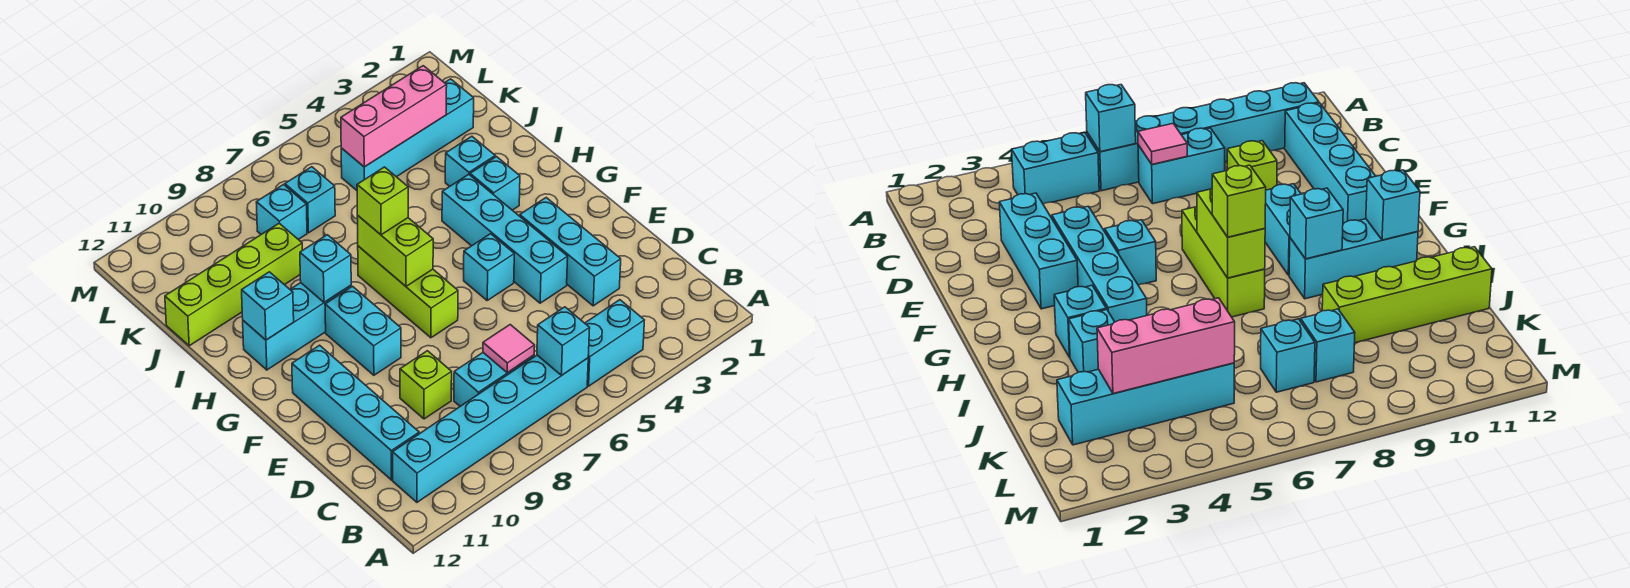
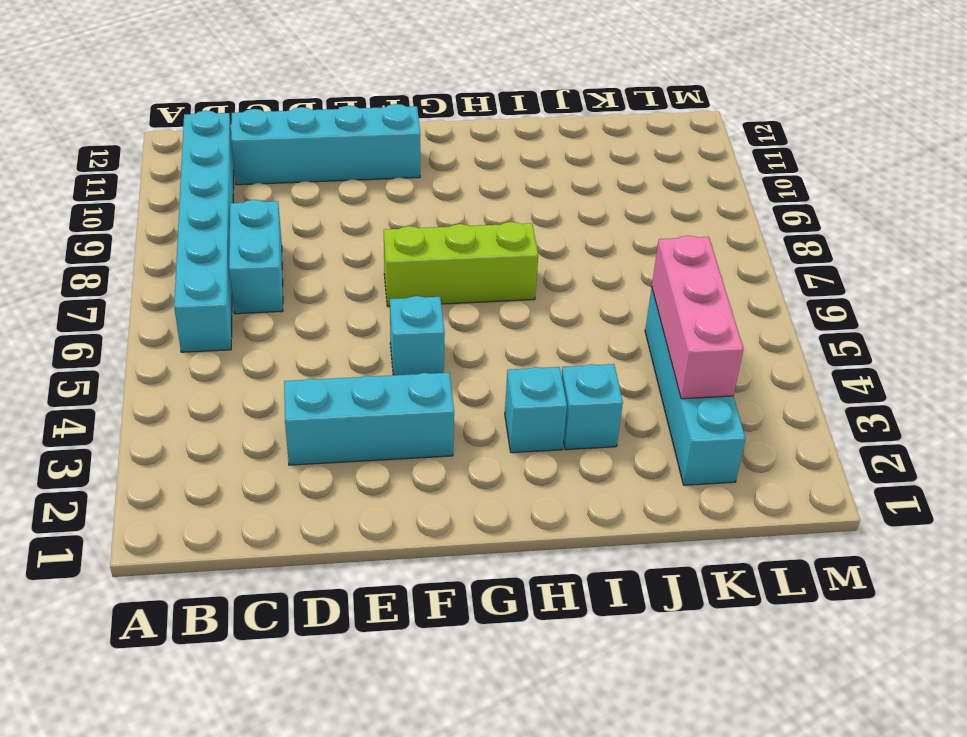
none -> cyan brick B4:B5 level 1
none -> lime brick D9 level 1
none -> cyan brick E4:H4 level 1

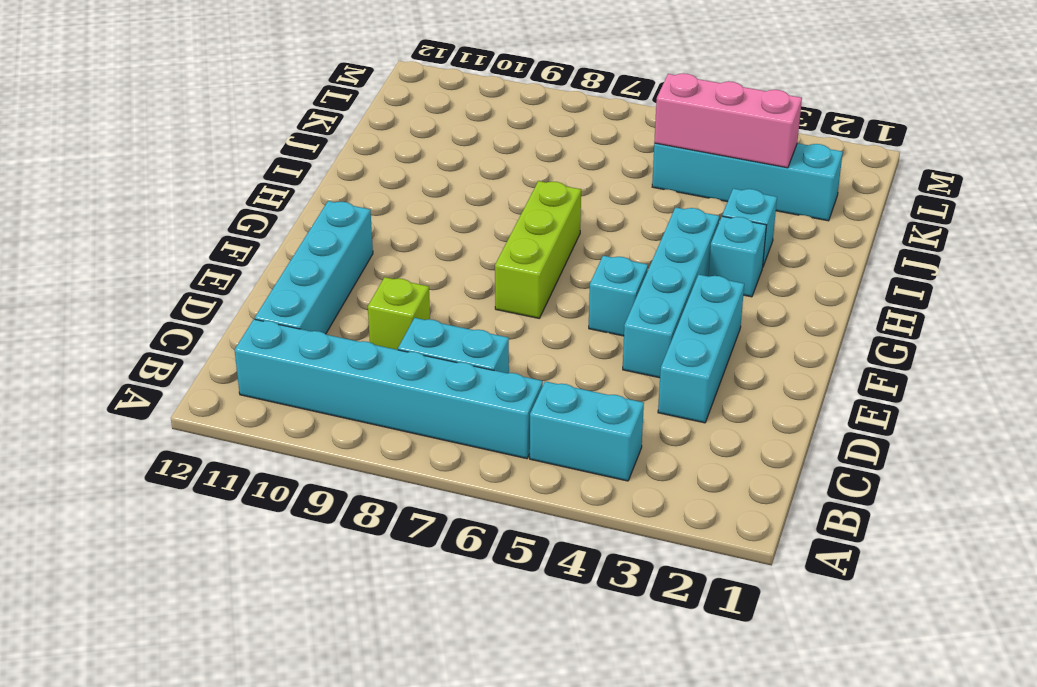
none -> cyan brick F9:G9 level 1
none -> cyan brick H9:H11 level 1
none -> lime brick J9:J12 level 1

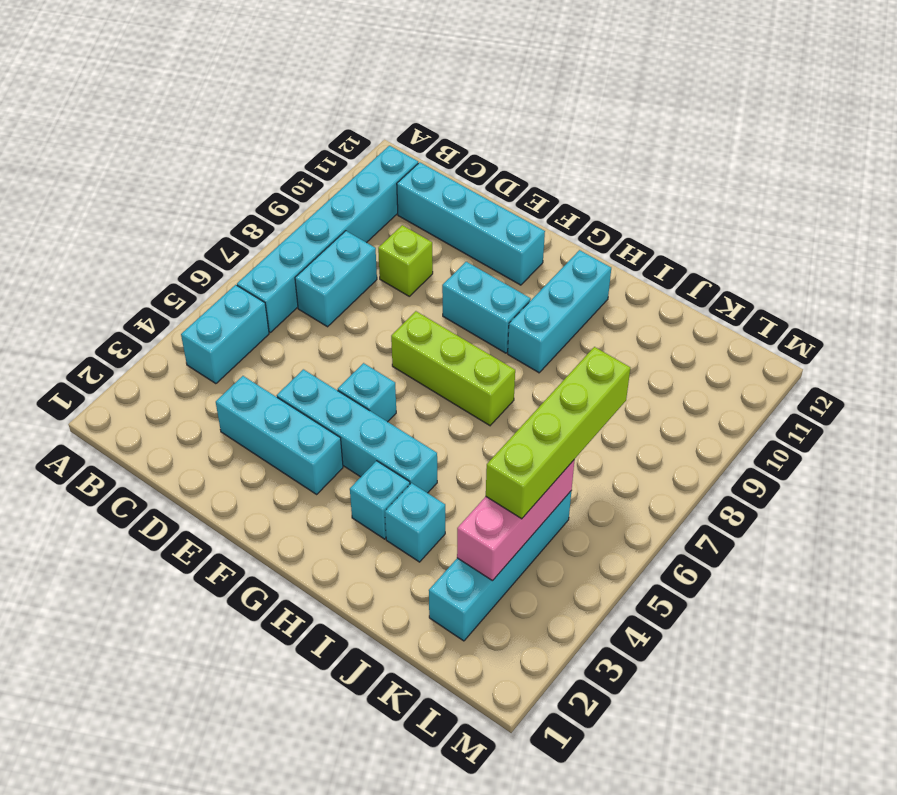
lime brick K4:K7 level 3 -> lime brick J9:J12 level 1
none -> cyan brick K7 level 1
none -> cyan brick K8 level 1
none -> cyan brick B6 level 2

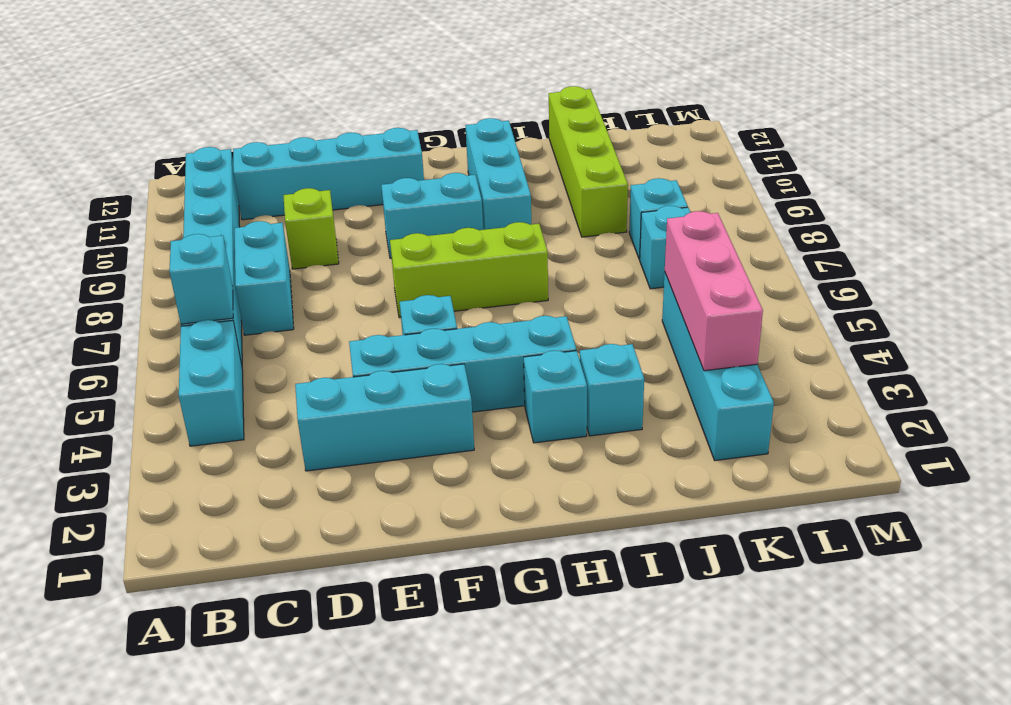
none -> pink tile C7 level 2
none -> lime brick G7:H7 level 2
none -> cyan brick H9 level 2

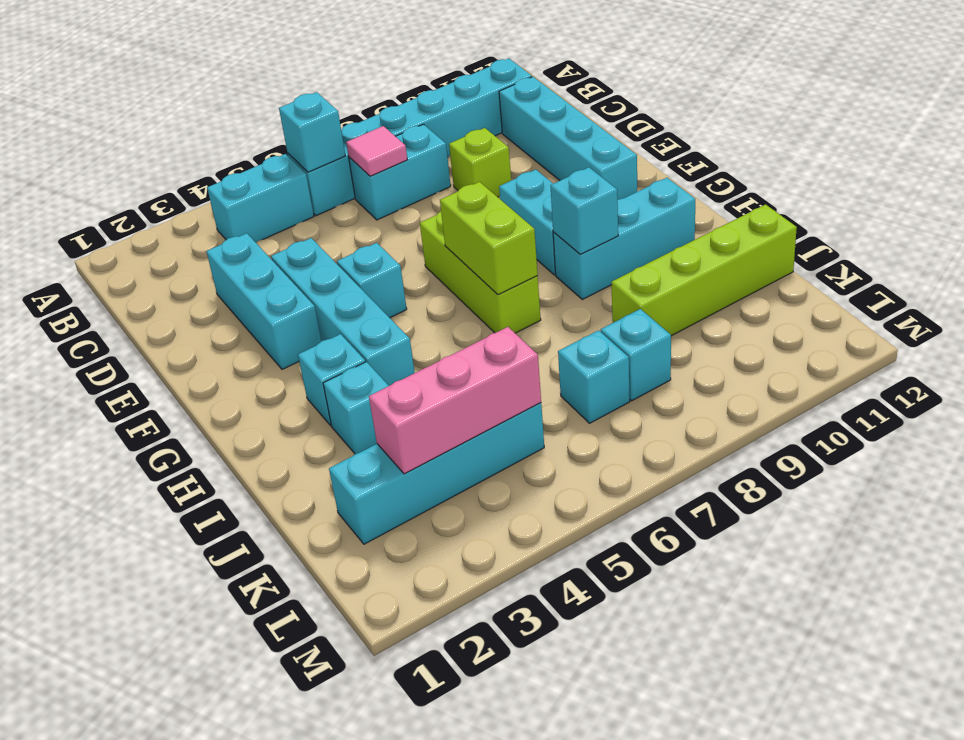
none -> cyan brick H11 level 2
none -> lime brick H7 level 3

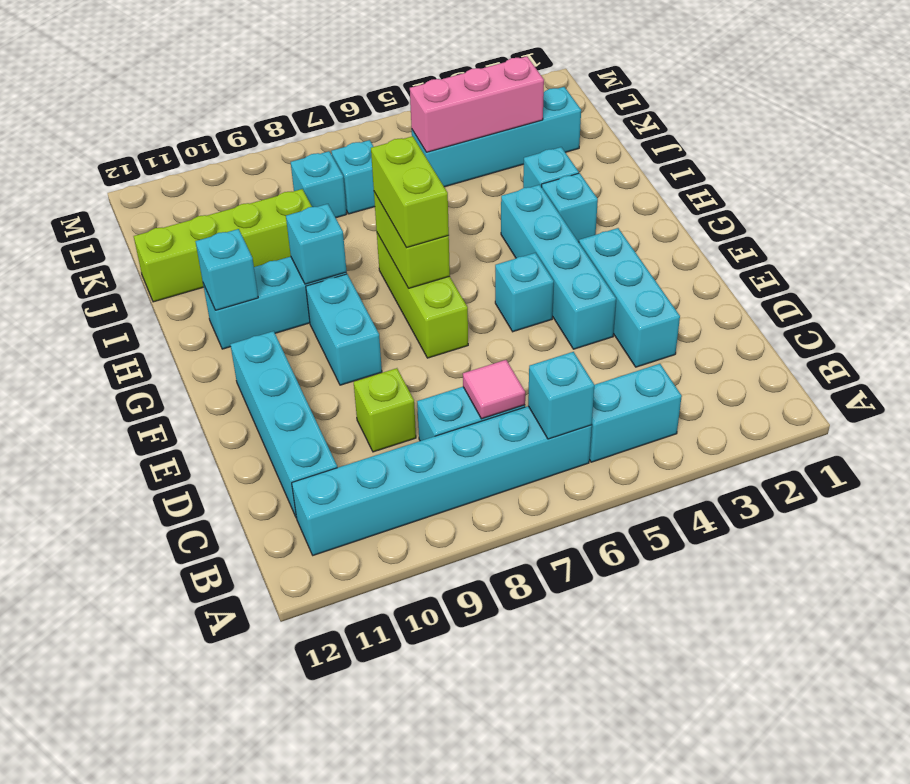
lime brick G7:H7 level 3 -> lime brick H7 level 3

